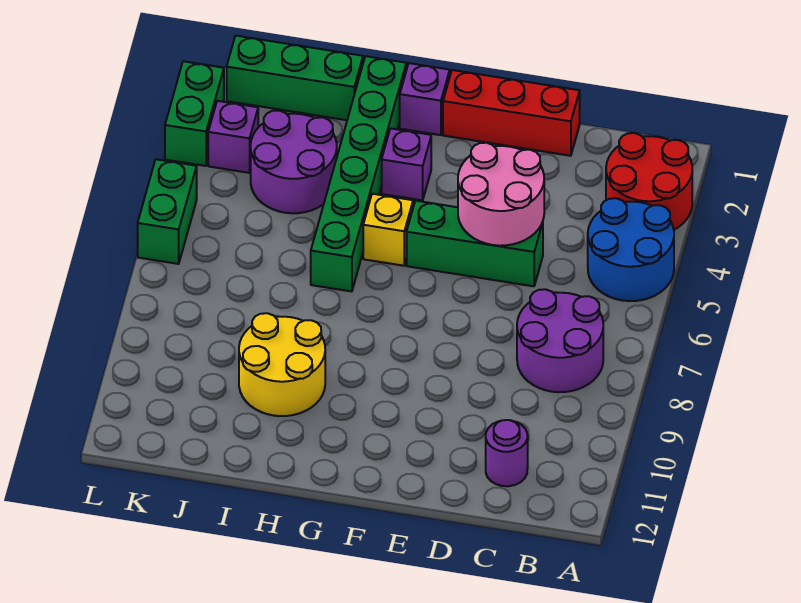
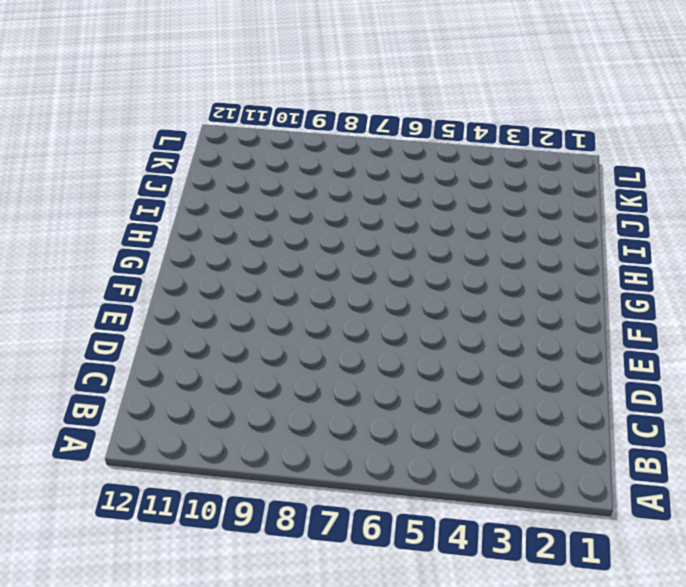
none -> red round brick A2:B3 level 1
none -> blue round brick A4:B5 level 1
none -> purple round brick B7:C8 level 1

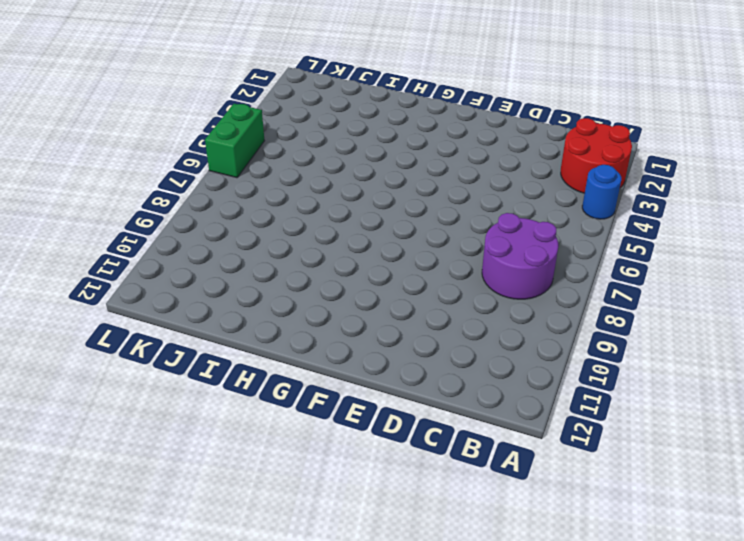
blue round brick A4 level 1 -> blue round brick A4:B5 level 1
none -> purple round brick C11 level 1
none -> red brick D1:F1 level 1
none -> green brick D5:F5 level 1

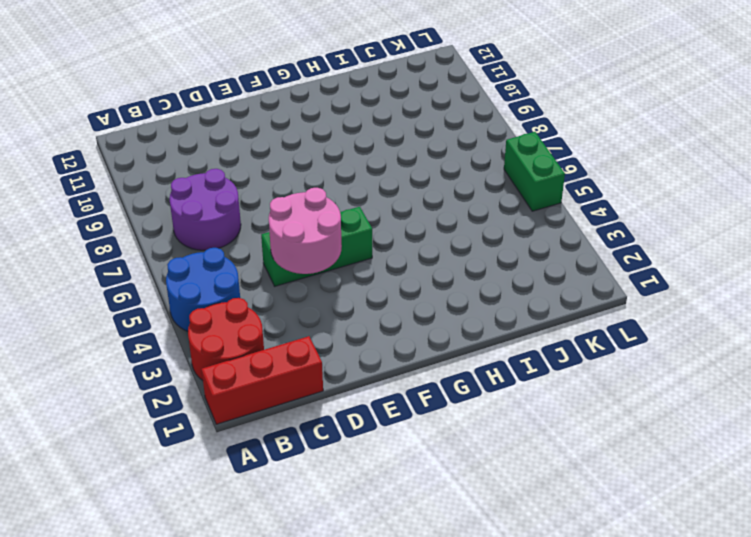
red brick A1:C1 level 1 -> red brick D1:F1 level 1
none -> purple round brick C11 level 1
none -> purple brick G1 level 1
none -> purple brick G3 level 1

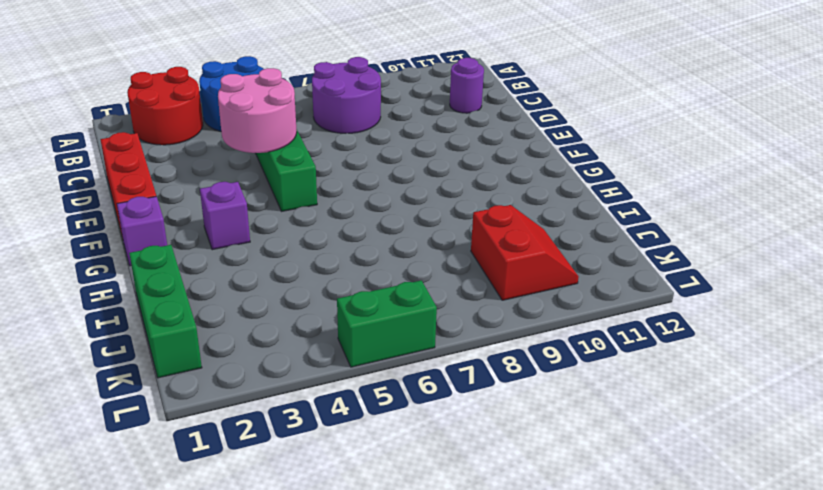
red slope J9:K10 level 1 top 9 -> none
none -> yellow brick G5 level 1
none -> green brick H1:H6 level 1
none -> yellow round brick H9:I10 level 1

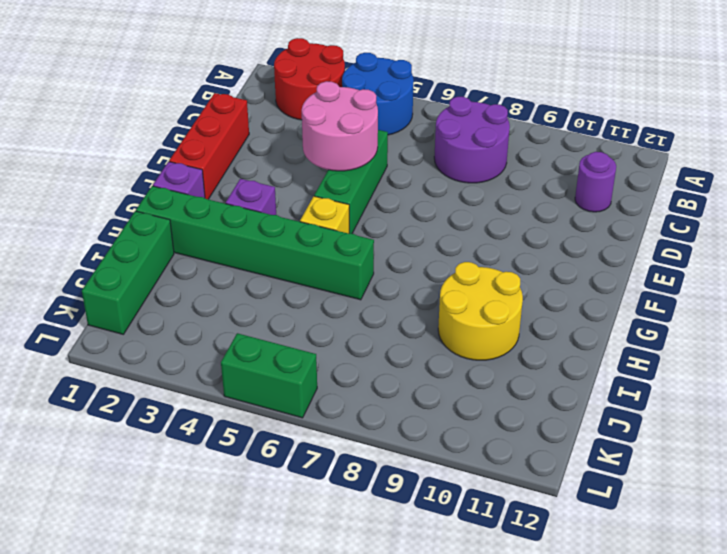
none -> purple round brick I3:J4 level 1
none -> purple brick K3 level 1
none -> green brick L2:L3 level 1

